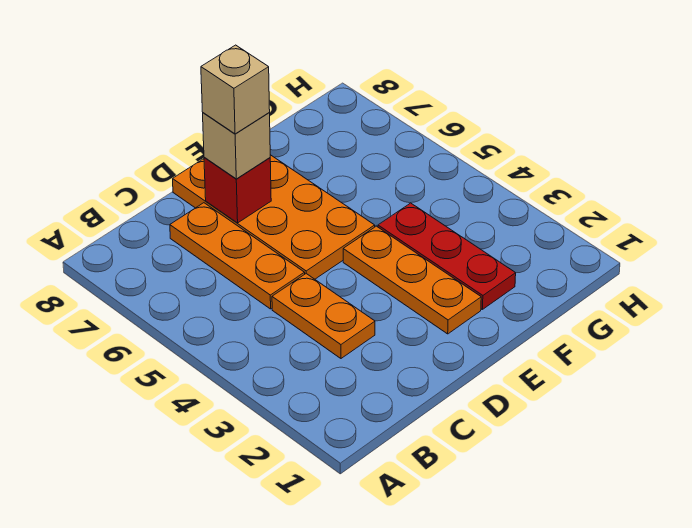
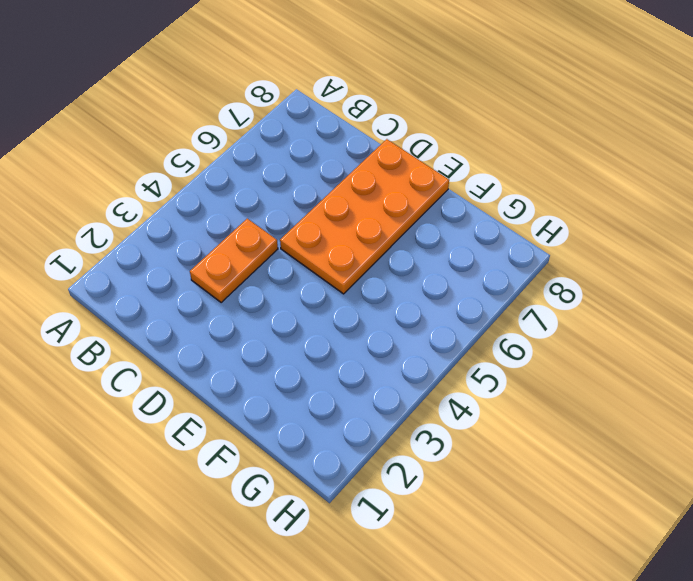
none -> orange plate C5:C7 level 1
none -> orange plate E2:E4 level 1

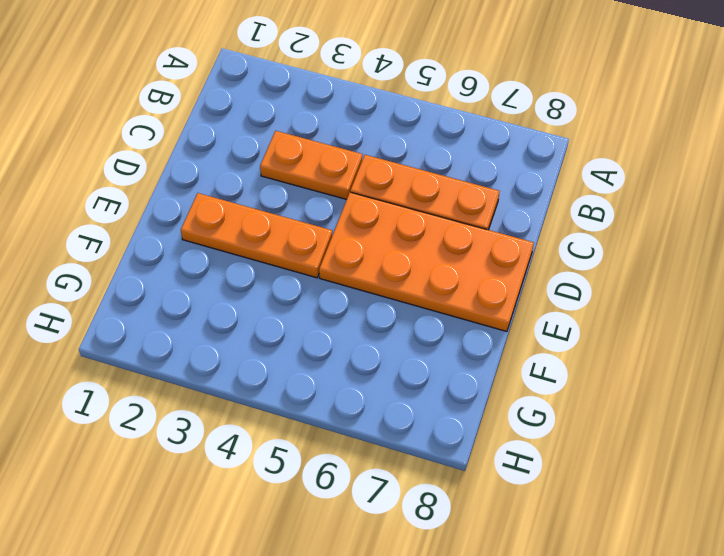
none -> red plate F2:F4 level 1
none -> red brick D7 level 2

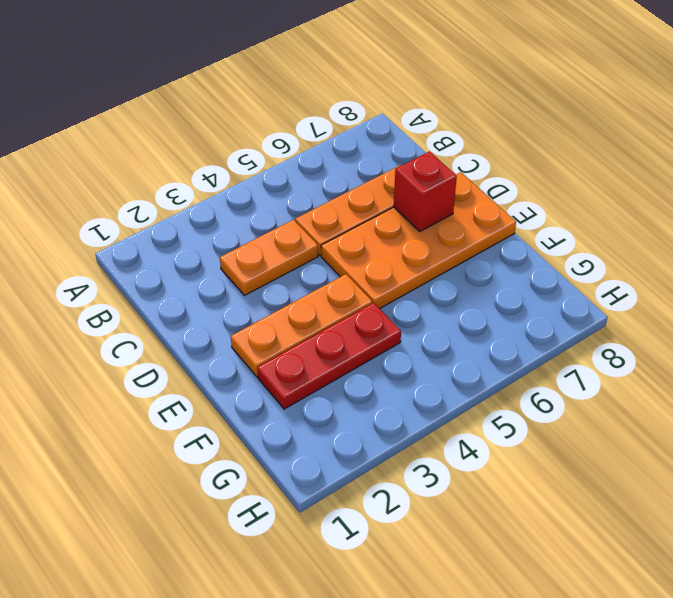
none -> tan brick D7 level 3
none -> tan brick D7 level 4

